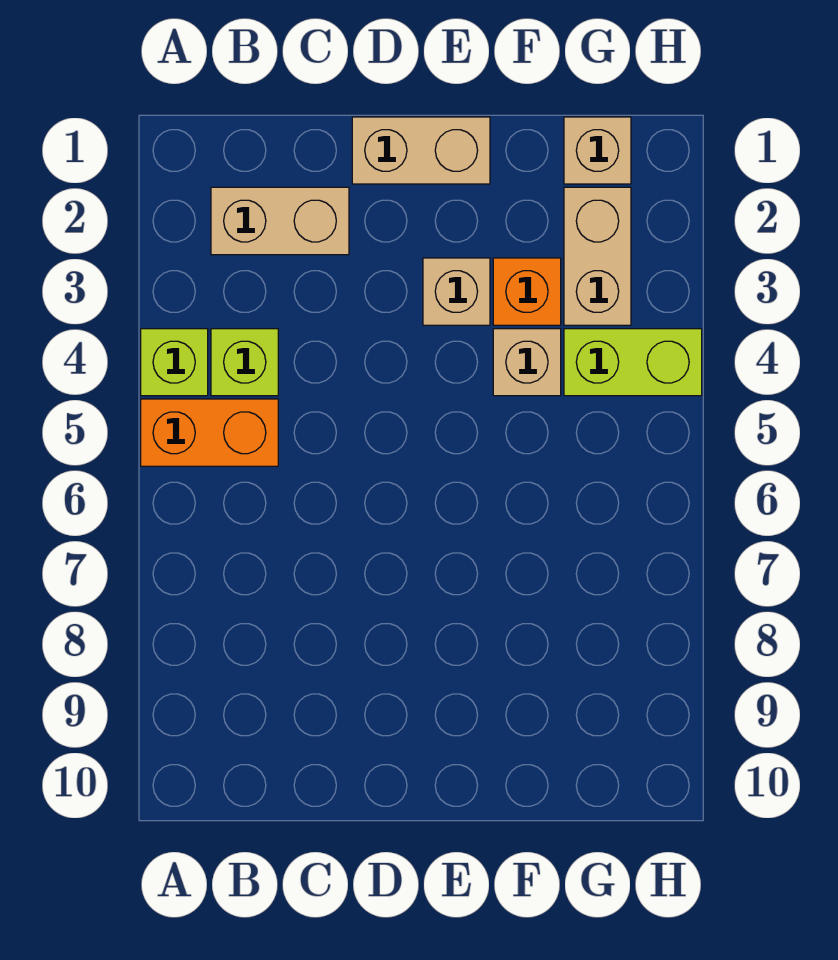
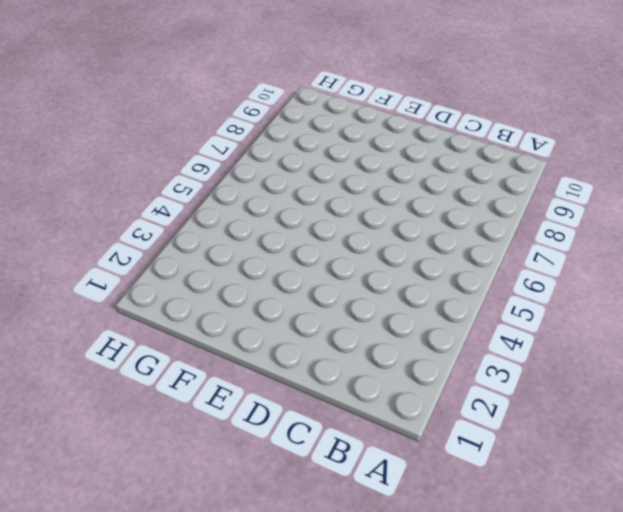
none -> lime brick A4 level 1
none -> orange brick A5:B5 level 1

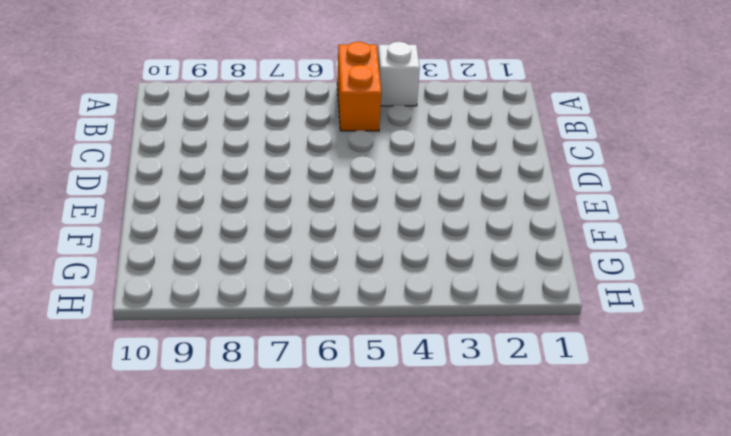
white brick A4 level 1 -> lime brick A4 level 1
none -> tan brick B2:C2 level 1
none -> lime brick B4 level 1

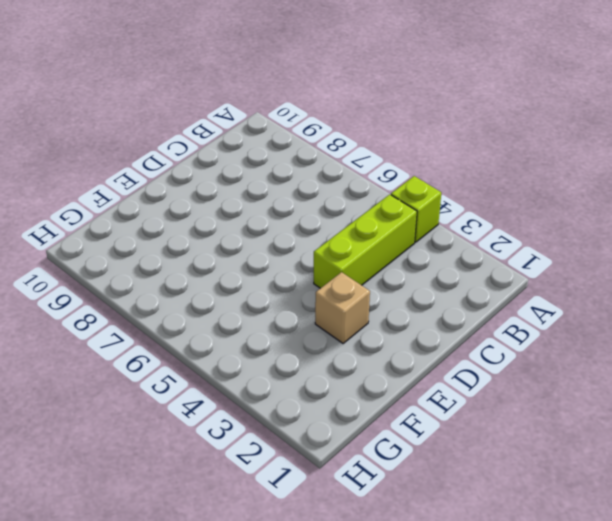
lime brick B4:D4 level 1 -> lime brick B4 level 1
none -> orange brick A5:B5 level 1
none -> tan brick B2:C2 level 1

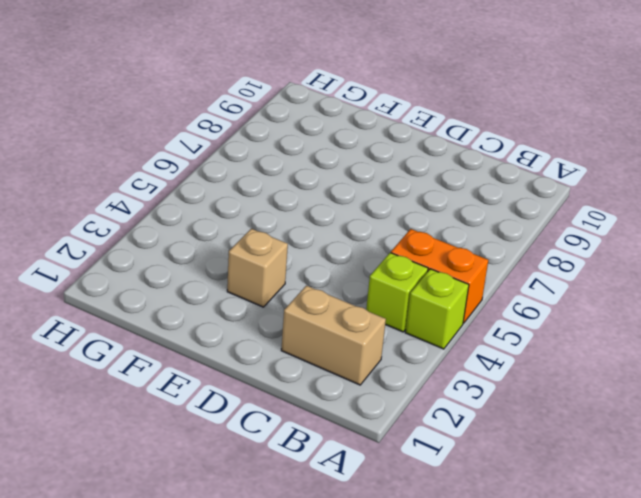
none -> tan brick D1:E1 level 1
none -> orange brick F3 level 1

